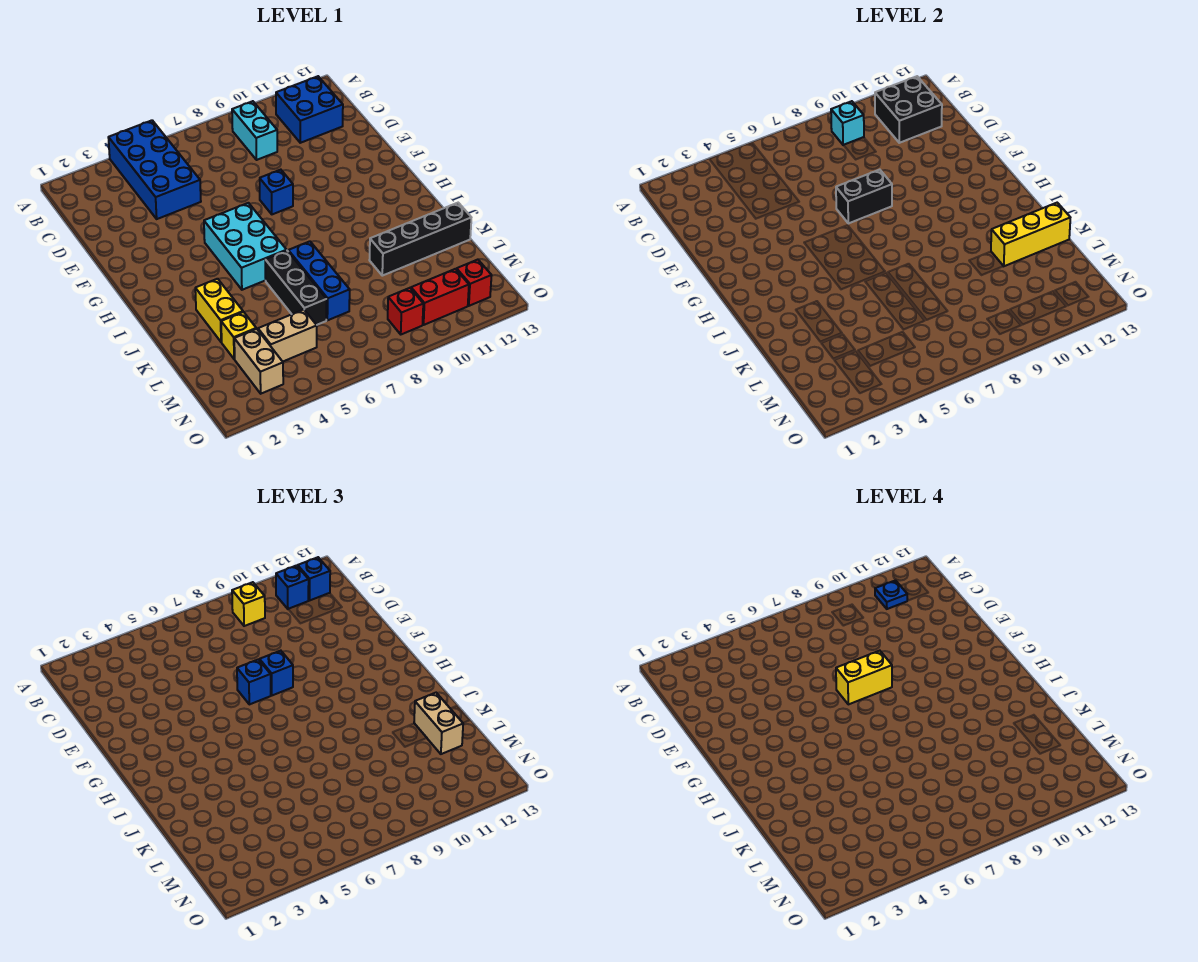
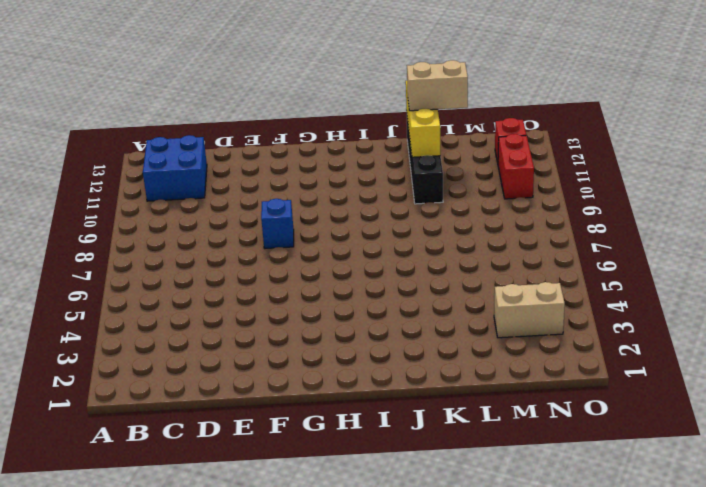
none -> blue brick A4:D5 level 1
none -> cyan brick B9:C9 level 1
none -> cyan brick G5:I6 level 1

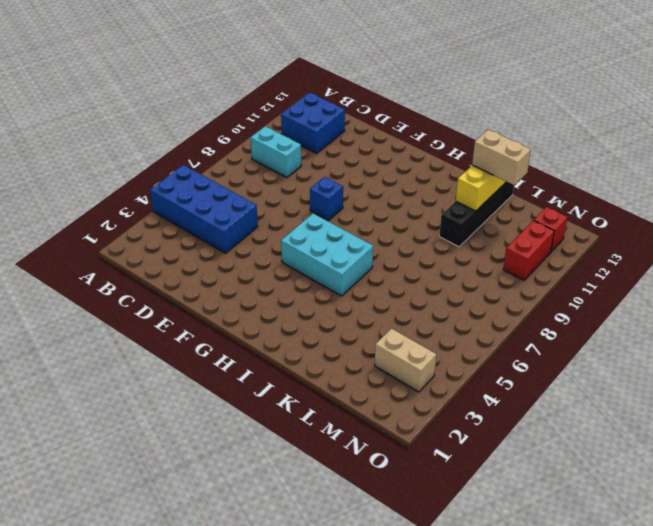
none -> yellow brick J3:K3 level 1
none -> black brick J6:L6 level 1
none -> blue brick J7:L7 level 1

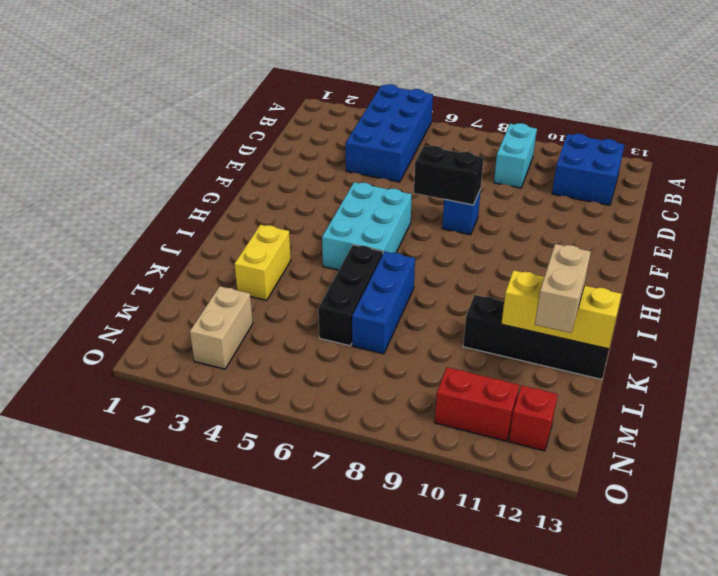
none -> yellow brick L3 level 1
none -> tan brick M4:M5 level 1
none -> red brick N9 level 1

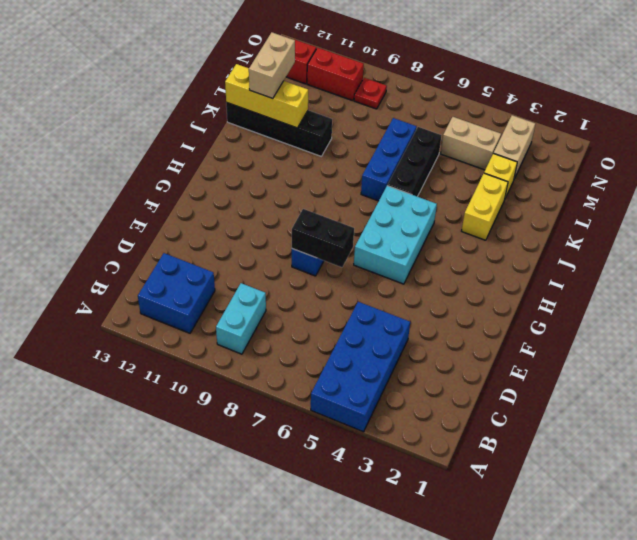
red plate N9 level 1 -> red brick N9 level 1
none -> cyan brick B9 level 2
none -> black brick B11:C12 level 2
none -> yellow brick B9 level 3

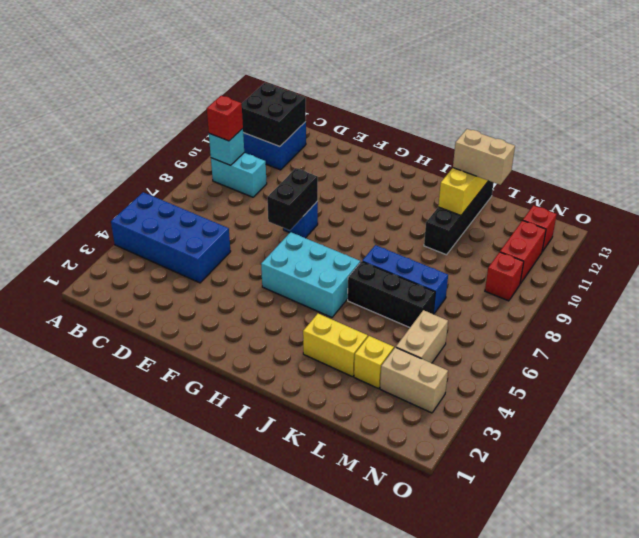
red brick B9 level 3 -> yellow brick B9 level 3
none -> blue brick B11 level 3
none -> blue brick B12 level 3
none -> blue brick F7 level 3

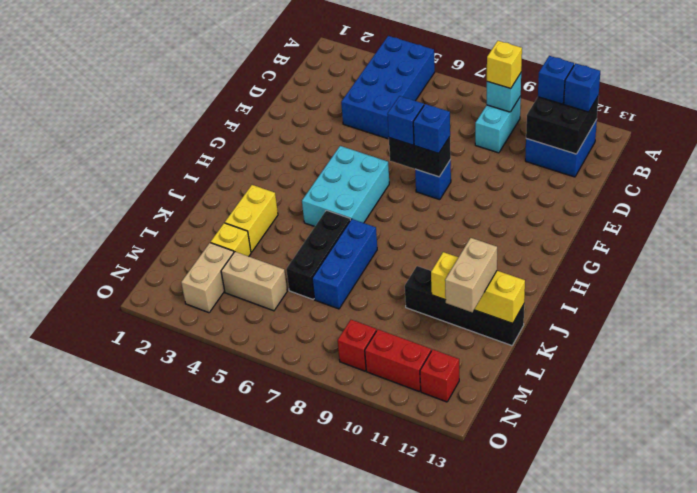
none -> blue plate B11 level 4
none -> yellow brick F7:F8 level 4

